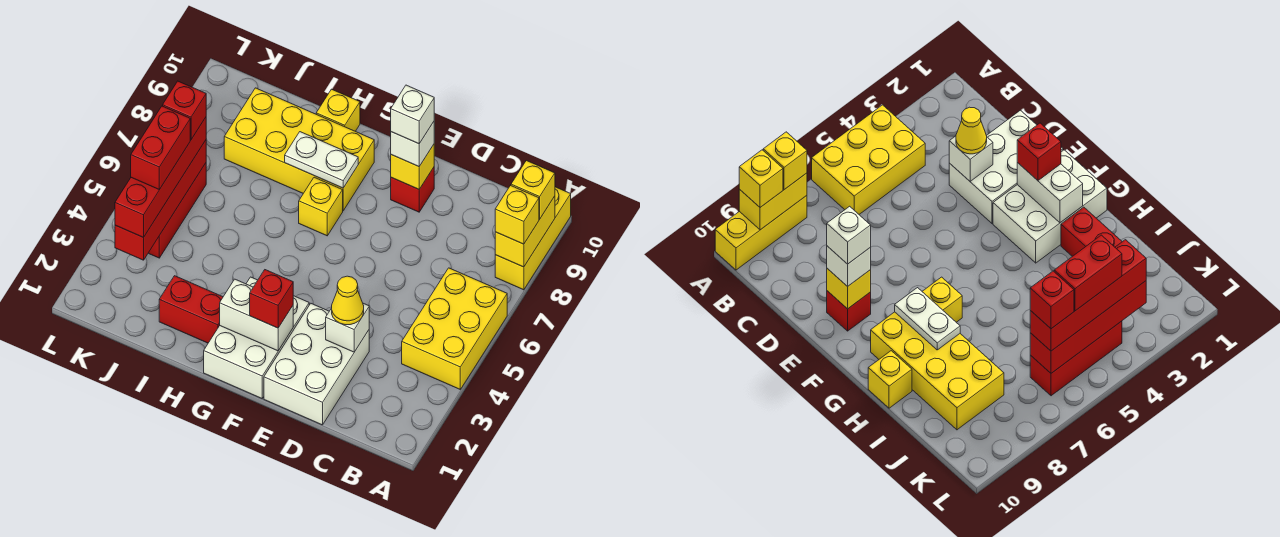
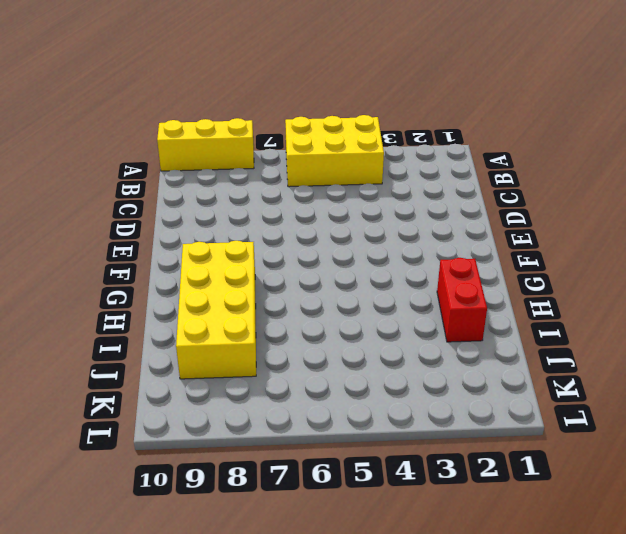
none -> white brick D1:E3 level 1
none -> red brick E9 level 1
none -> white brick F1:G3 level 1

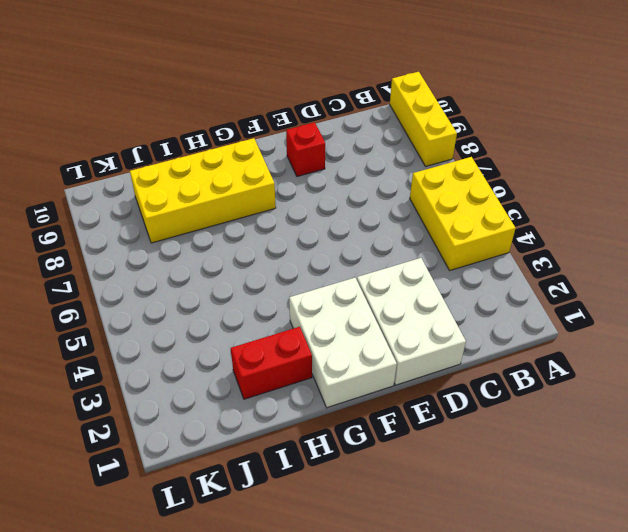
none -> yellow brick G7 level 1
none -> yellow brick H10 level 1
none -> red brick K4:K6 level 1

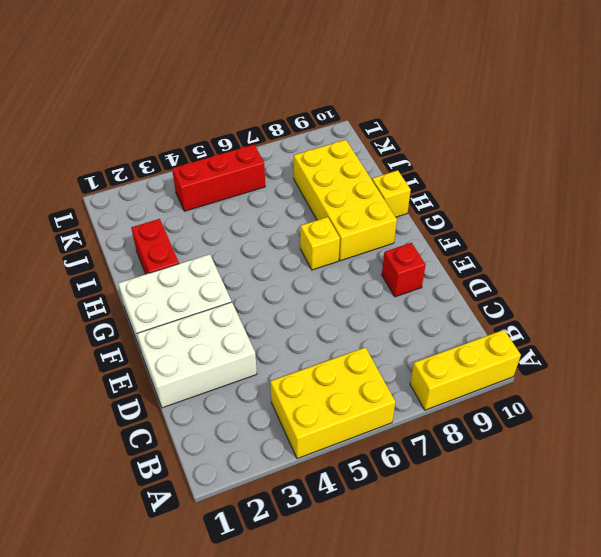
none -> yellow brick A8:A9 level 2
none -> white brick D3 level 2
none -> yellow brick E9 level 2

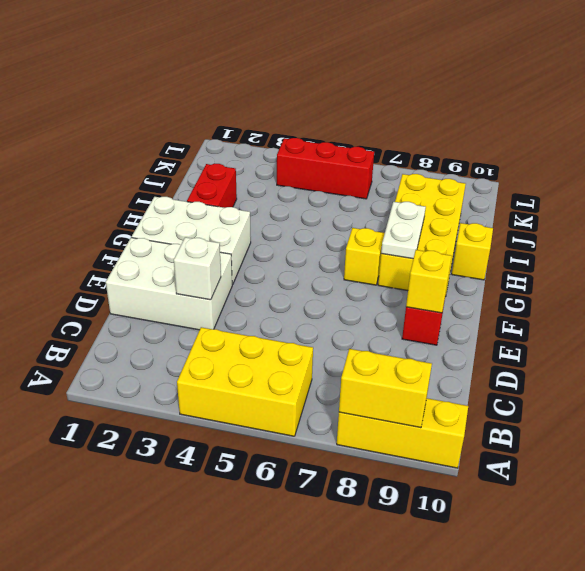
none -> white brick F2:G2 level 2
none -> red brick K3:K6 level 2
none -> yellow brick A8 level 3

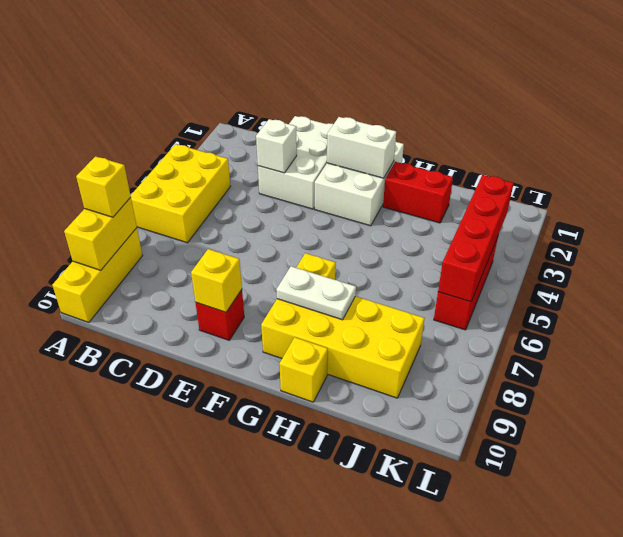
none -> yellow brick A9 level 3
none -> yellow cone D3 level 3
none -> white brick E9 level 3

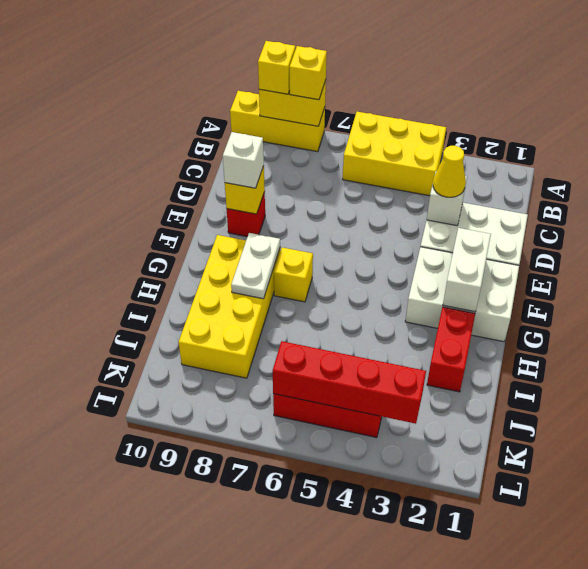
none -> yellow brick H10 level 1
none -> red brick F2 level 3
none -> red brick K3:K6 level 3

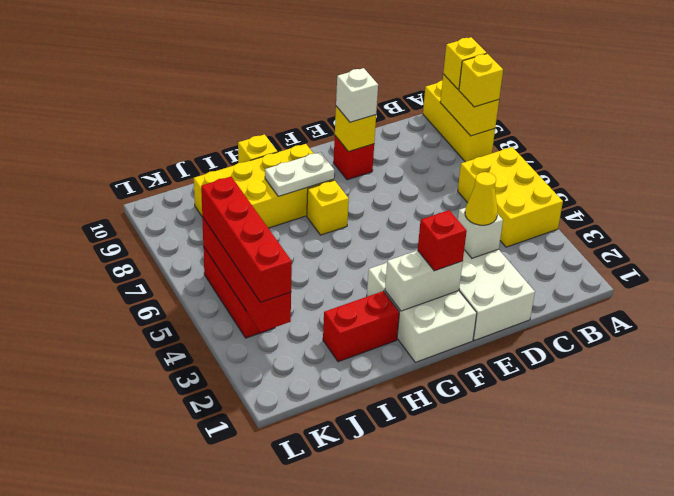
none -> white brick E9 level 4
none -> red brick K4:K5 level 4
none -> red brick K6 level 4

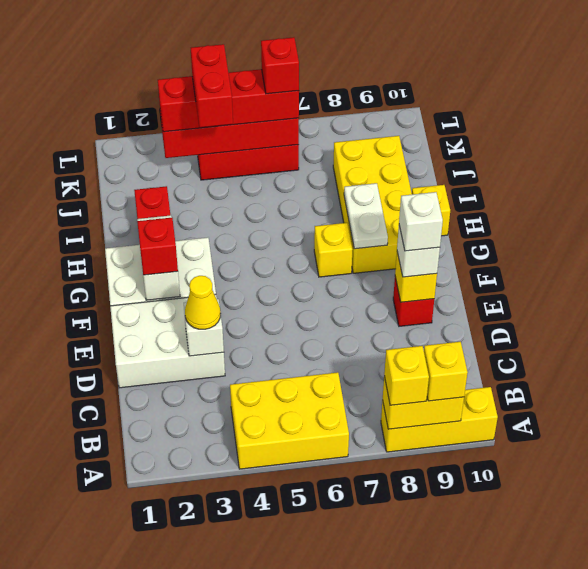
red brick J4:K4 level 4 -> red brick K4:K5 level 4

